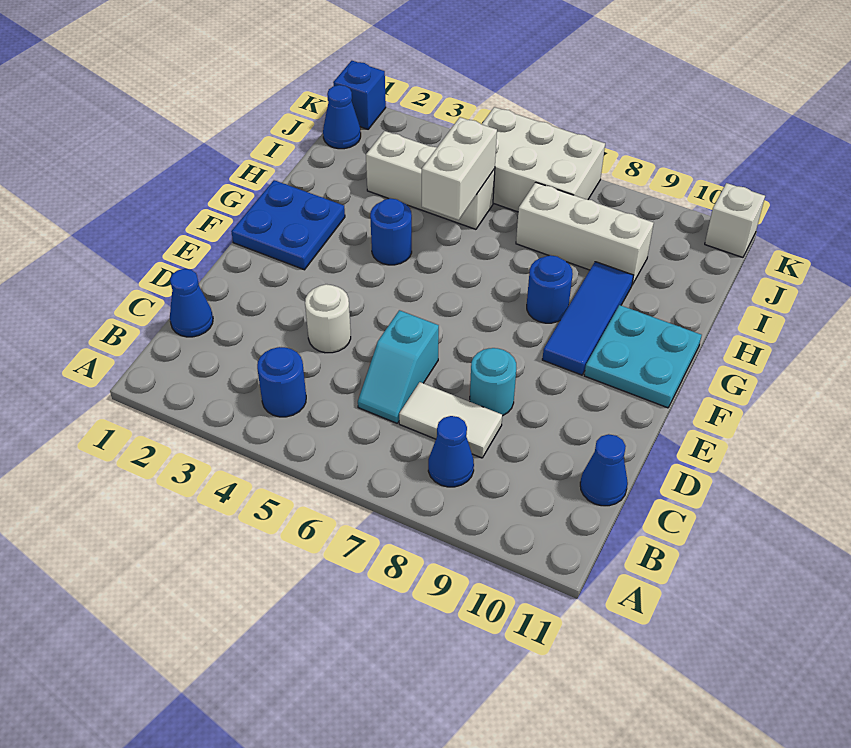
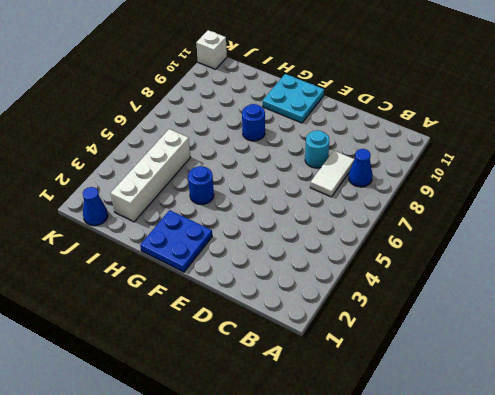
white brick I2:I5 level 1 -> white brick I3:I5 level 1
none -> blue round brick B4 level 1
none -> blue cone C1 level 1
none -> cyan slope C6:D6 level 1 top D

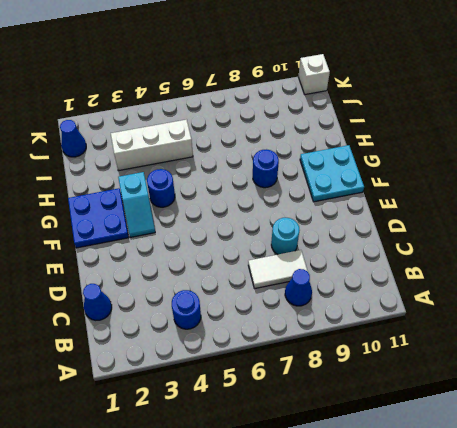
cyan slope F3:G3 level 1 top G -> cyan slope C6:D6 level 1 top D
none -> blue cone C11 level 1
none -> white round brick D4 level 1
none -> blue tile F9:H9 level 1

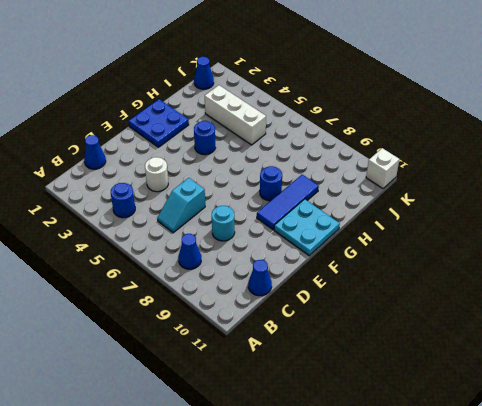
none -> white tile C7:C8 level 1
none -> white brick I7:I9 level 1
none -> white brick J5:K7 level 1

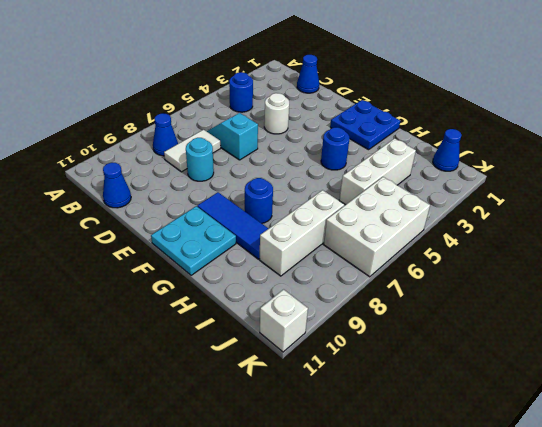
none -> blue brick K1 level 1
none -> white brick H5:I5 level 2

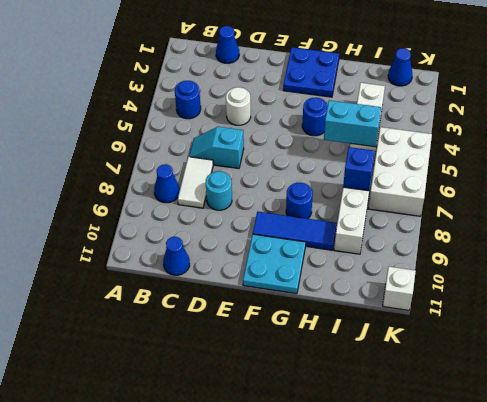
cyan brick H5:I5 level 2 -> white brick H5:I5 level 2
blue brick I7 level 2 -> blue brick K1 level 1

